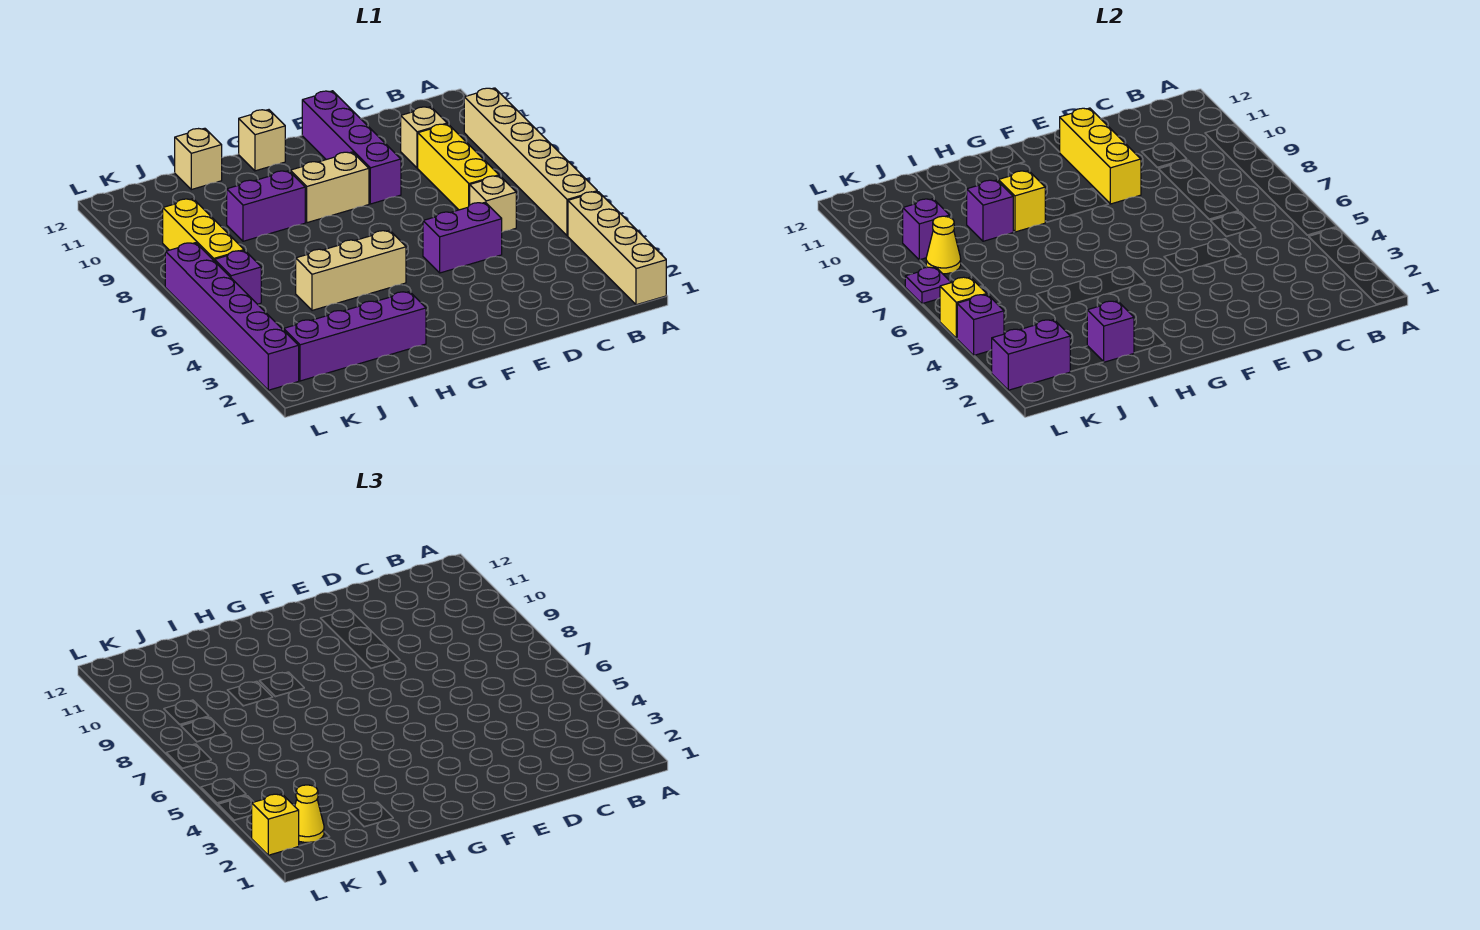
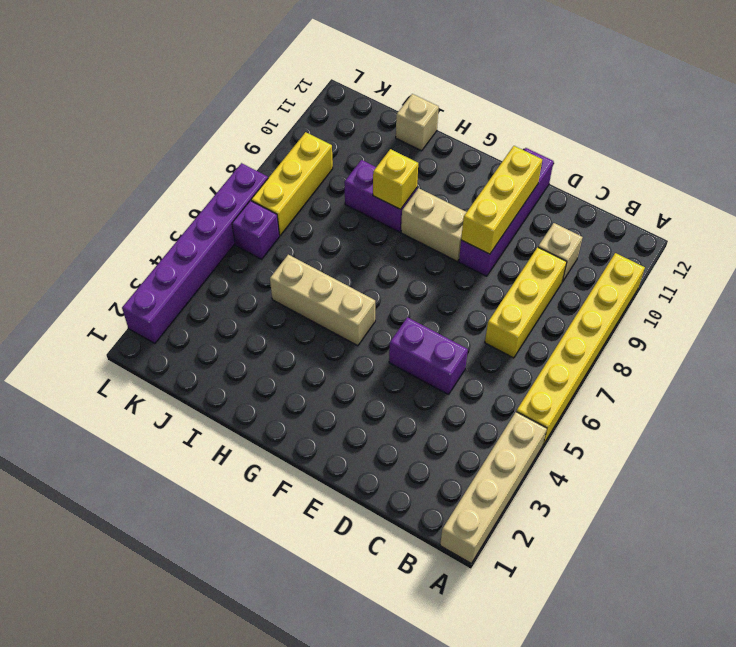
yellow brick A5:A10 level 1 -> tan brick A5:A10 level 1
none -> tan brick C6 level 1
none -> tan brick G12 level 1
none -> purple brick H2:K2 level 1

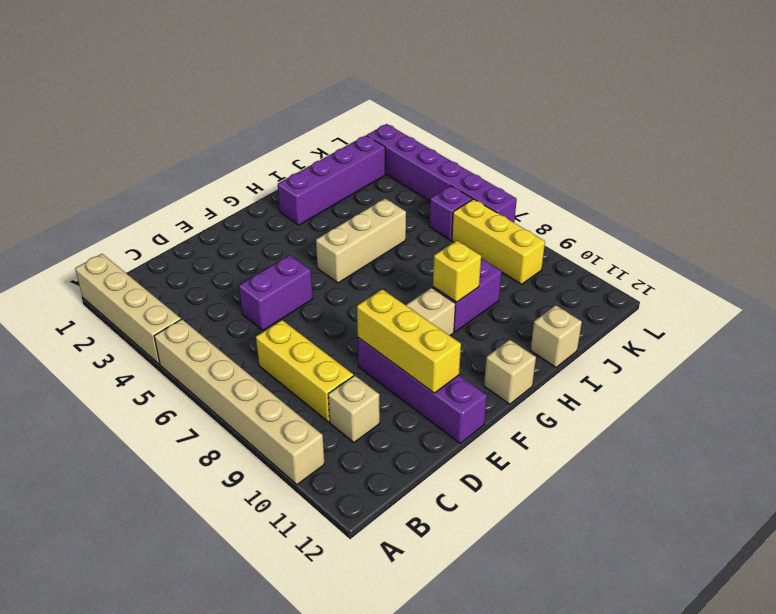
none -> tan brick C6 level 1
none -> purple brick I2 level 2
none -> purple brick I9 level 2

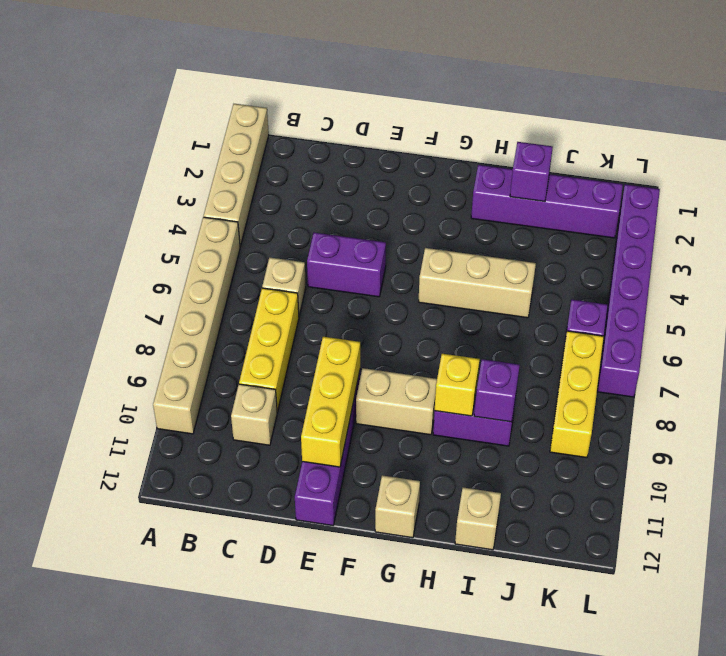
none -> purple brick K2:L2 level 2
none -> yellow cone K8 level 2
none -> purple brick K9 level 2

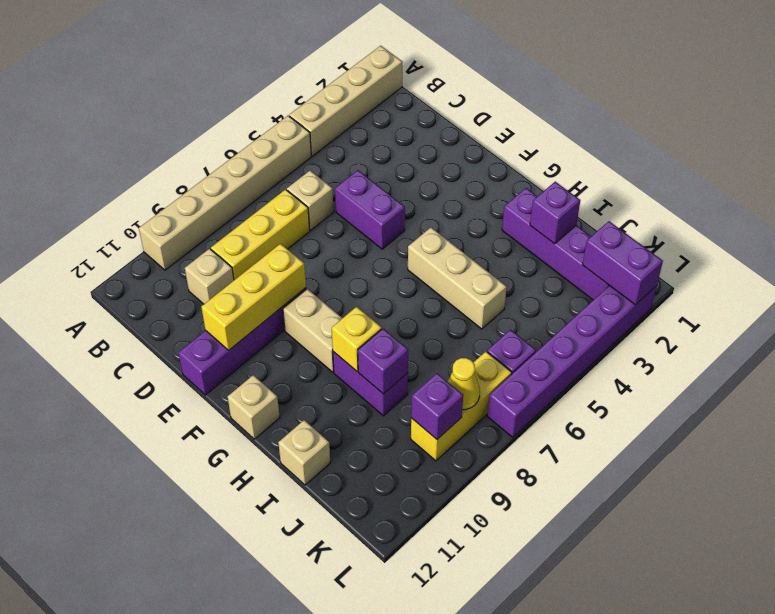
none -> purple brick L4 level 2
none -> yellow brick L5 level 2
none -> purple plate L7 level 2

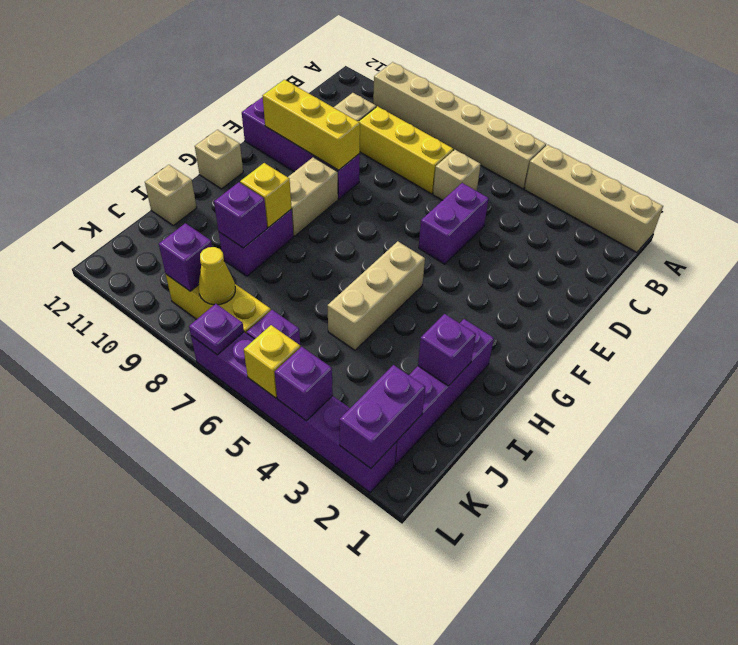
none -> yellow cone K2 level 3
none -> yellow brick L2 level 3

